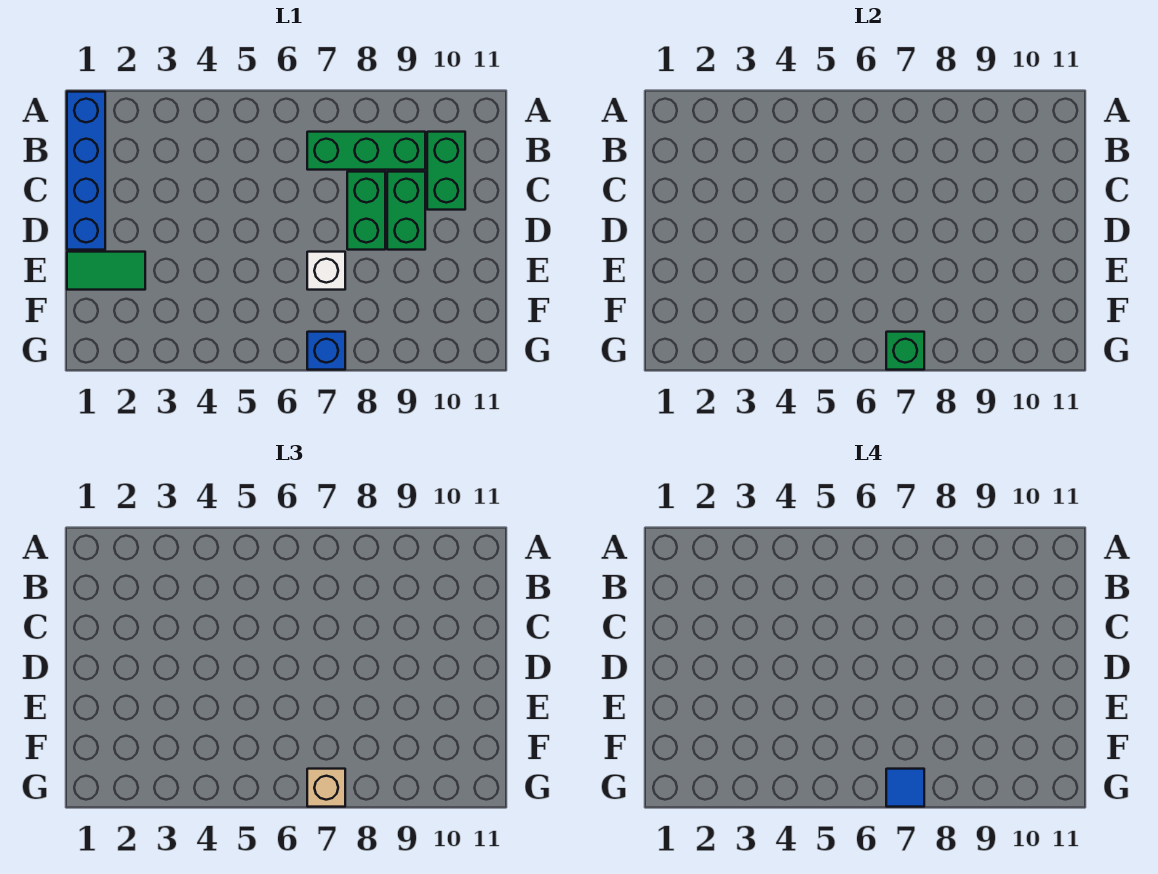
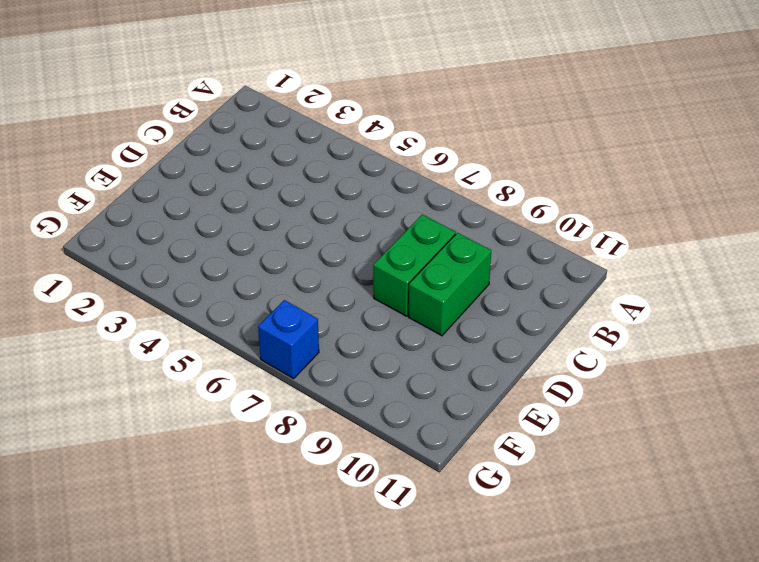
none -> blue brick A1:D1 level 1
none -> green brick B7:B9 level 1

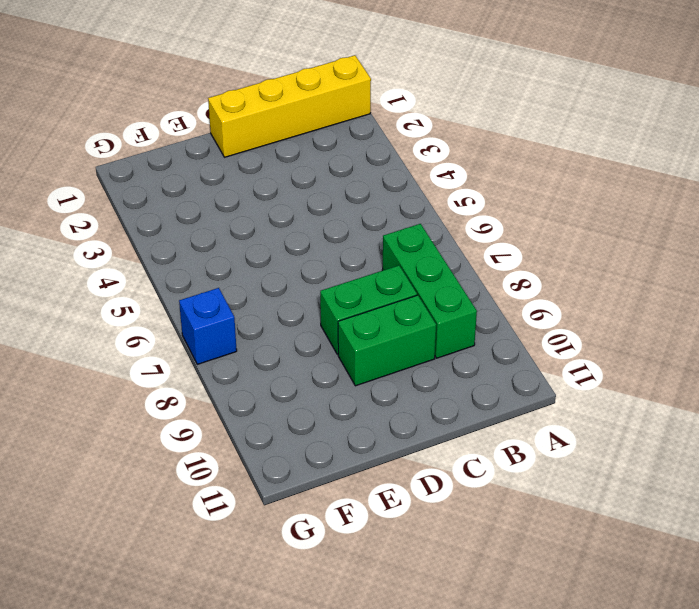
yellow brick A1:D1 level 1 -> blue brick A1:D1 level 1
none -> green brick B10:C10 level 1
none -> green tile E1:E2 level 1

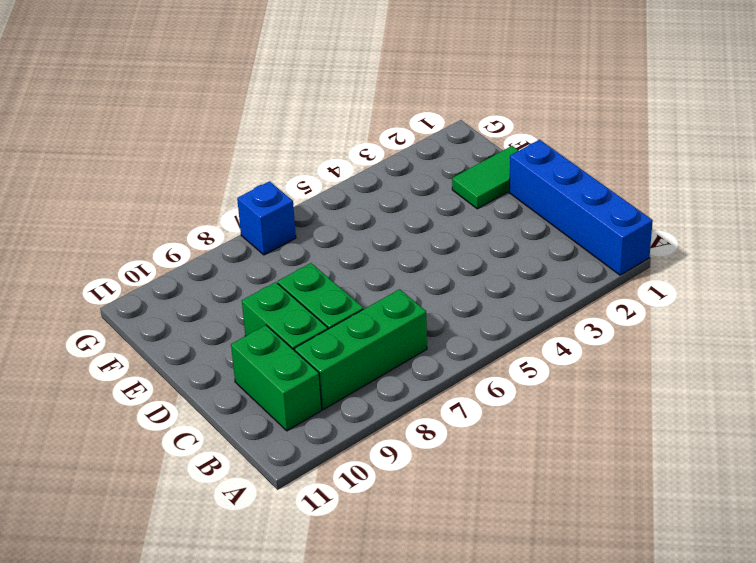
none -> white brick E7 level 1
none -> green brick G7 level 2

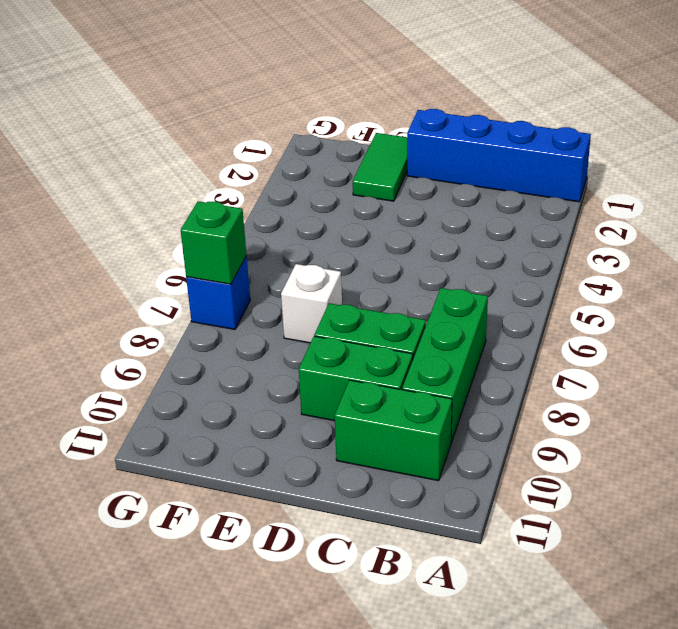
none -> tan brick G7 level 3
none -> blue tile G7 level 4

